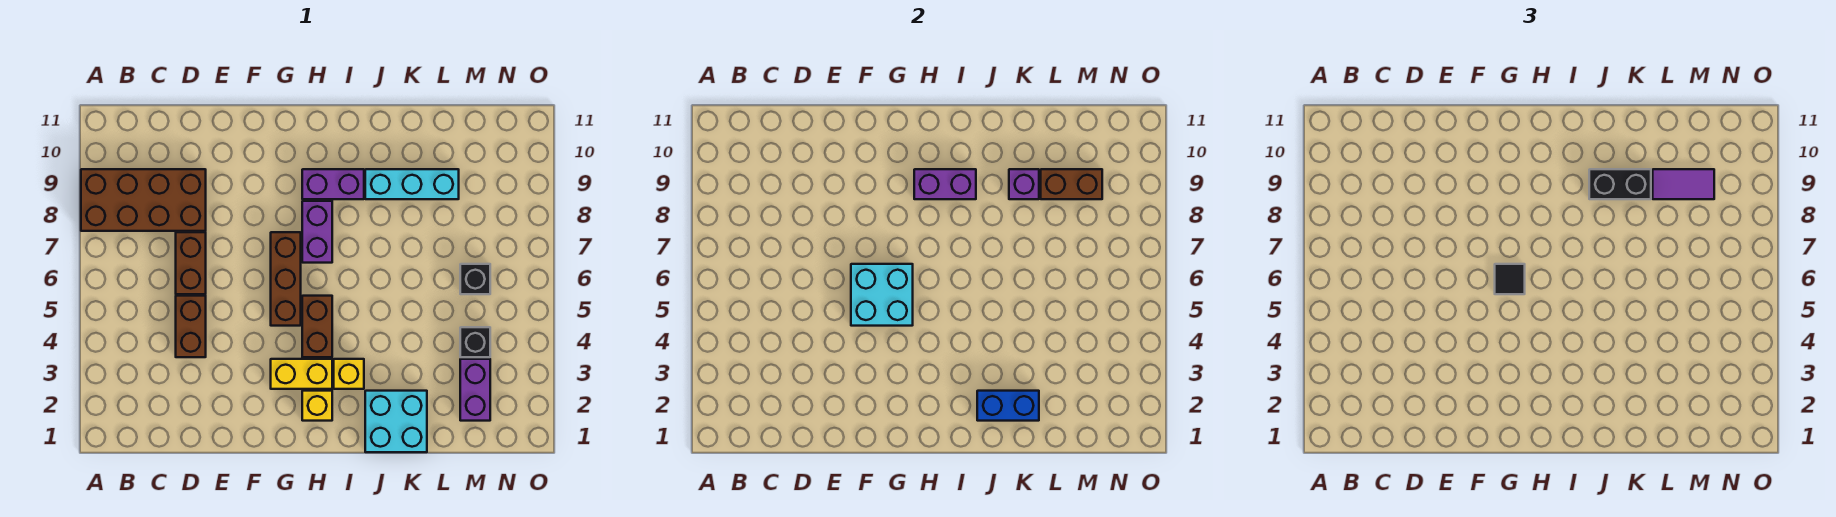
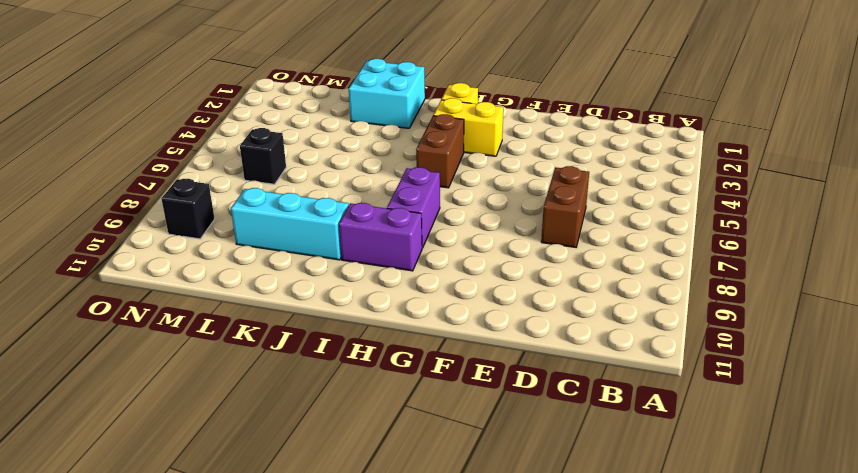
black brick N9 level 1 -> black brick M4 level 1
none -> brown brick A8:D9 level 1
none -> brown brick D4:D5 level 1
none -> brown brick G5:G7 level 1

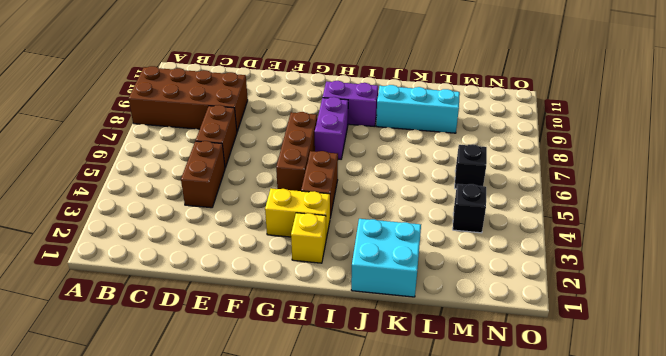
none -> yellow brick I3 level 1
none -> purple brick M2:M3 level 1
none -> cyan brick F5:G6 level 2

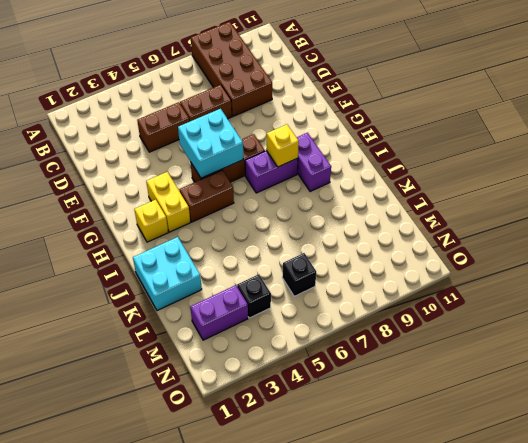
yellow brick H8 level 2 -> yellow brick I3 level 1
none -> cyan brick J9:L9 level 1
none -> purple brick H9:I9 level 2
none -> blue brick J2:K2 level 2

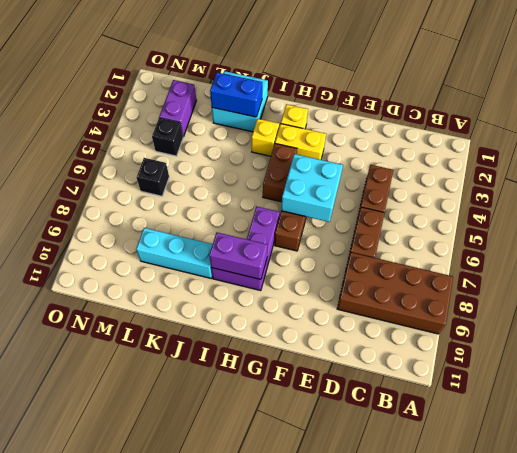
none -> purple brick K9 level 2
none -> brown brick L9:M9 level 2
none -> black tile G6 level 3

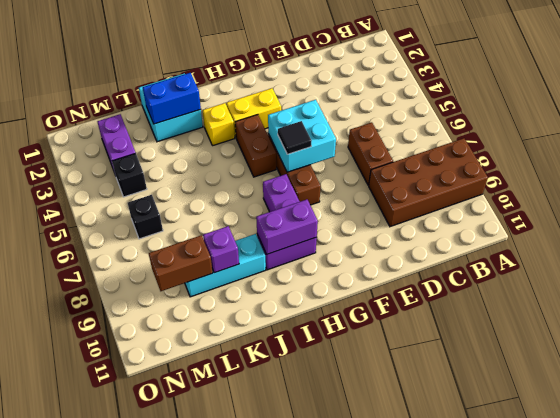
none -> brown brick D4:D5 level 1
none -> yellow brick H2 level 1
none -> black brick J9:K9 level 3

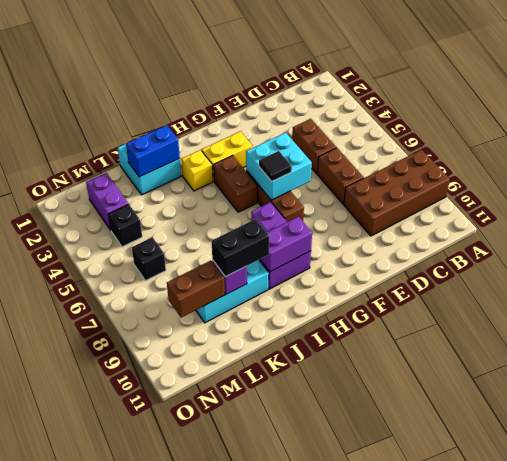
none -> yellow brick H2 level 1
none -> purple tile L9:M9 level 3

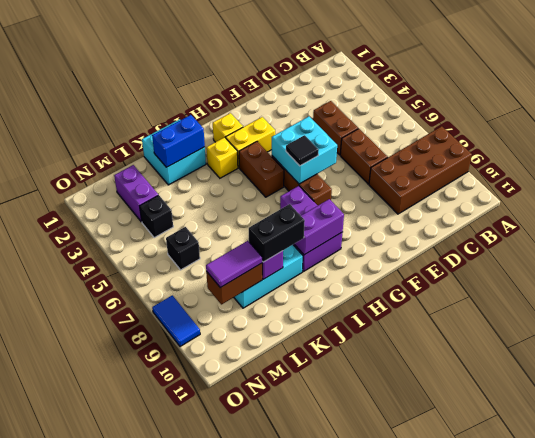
blue tile O8:O9 level 1 -> none

